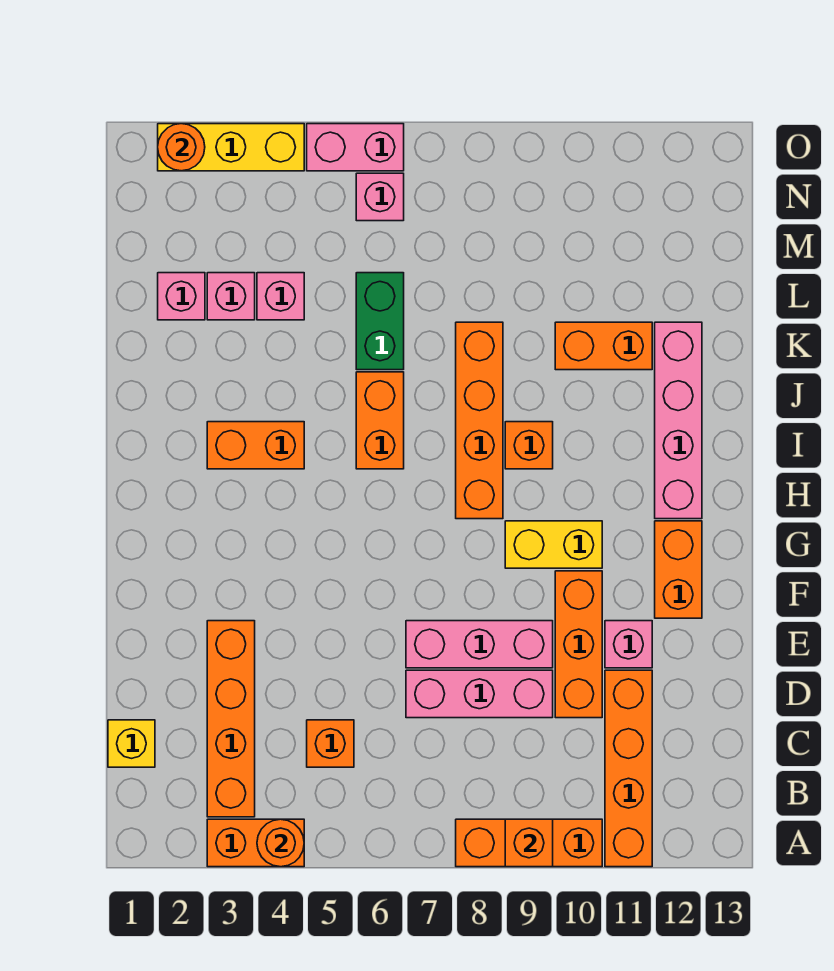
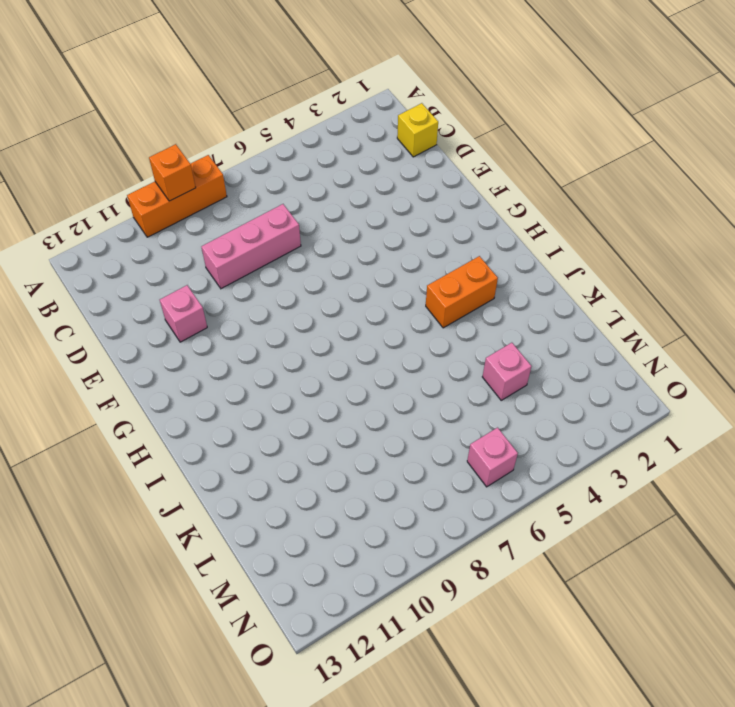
none -> orange brick A3:A4 level 1
none -> orange brick A11:D11 level 1
none -> orange brick B3:E3 level 1

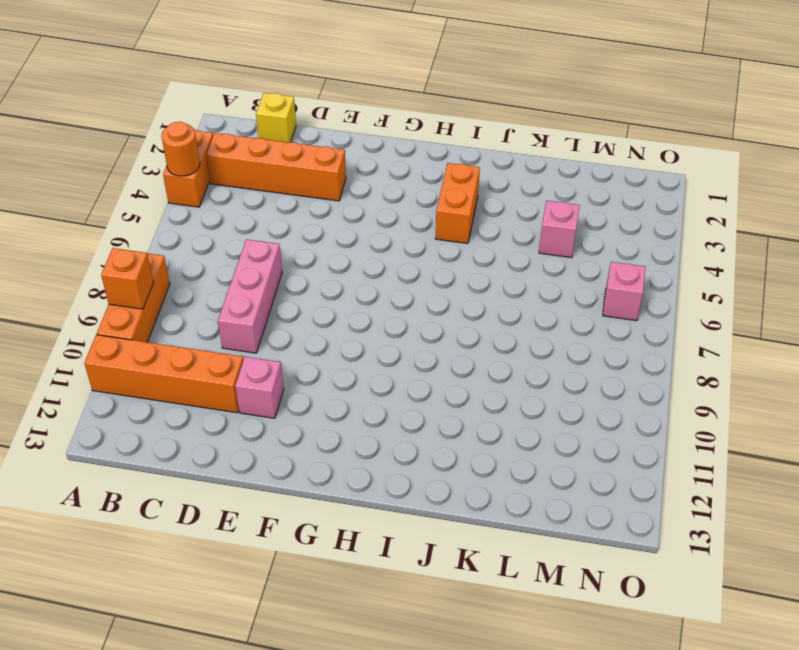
none -> orange brick C5 level 1
none -> orange brick D10:F10 level 1
none -> pink brick E7:E9 level 1

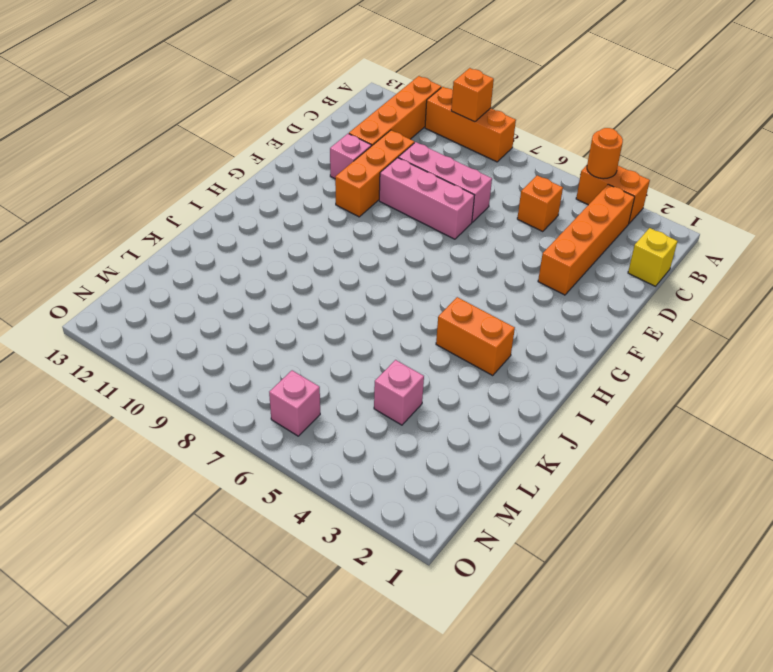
none -> orange brick F12:G12 level 1
none -> yellow brick G9:G10 level 1
none -> orange brick H8:K8 level 1

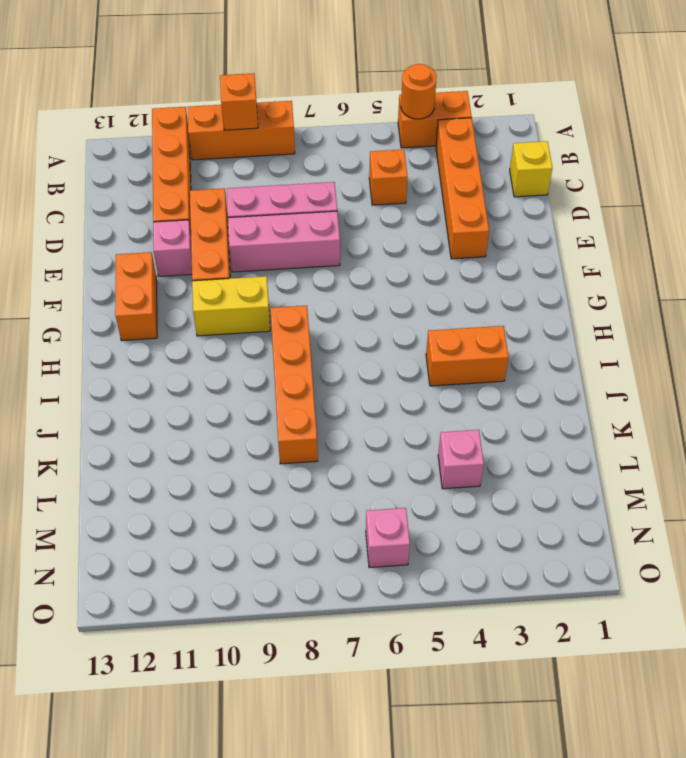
none -> pink brick H12:K12 level 1
none -> orange brick I6:J6 level 1
none -> orange brick I9 level 1

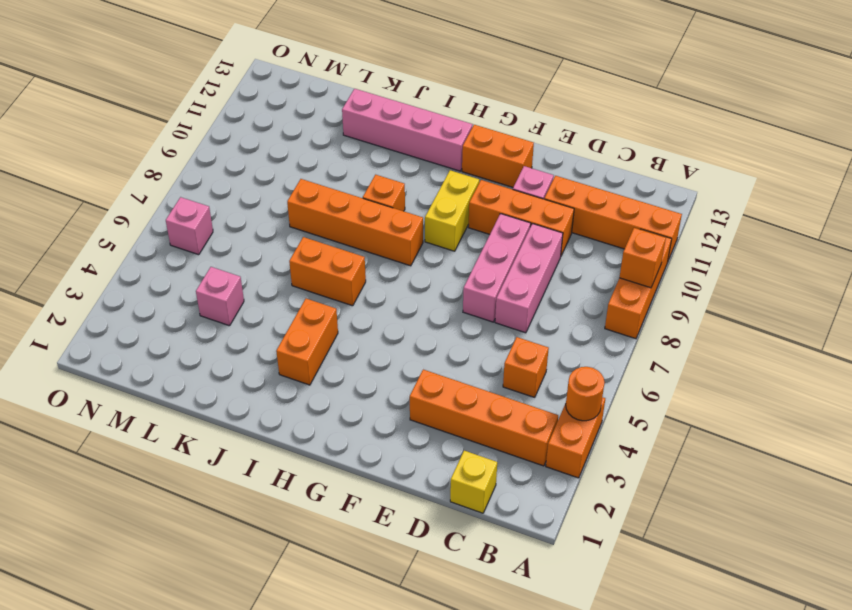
none -> green brick K6:L6 level 1
none -> orange brick K10:K11 level 1
none -> pink brick L2 level 1

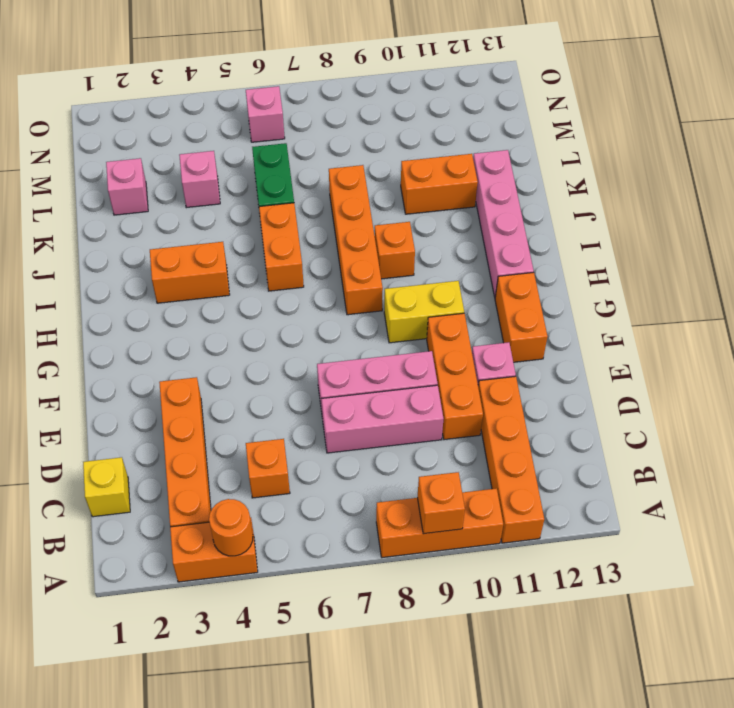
none -> pink brick L3 level 1
none -> yellow brick O2:O4 level 1
none -> pink brick O5:O6 level 1

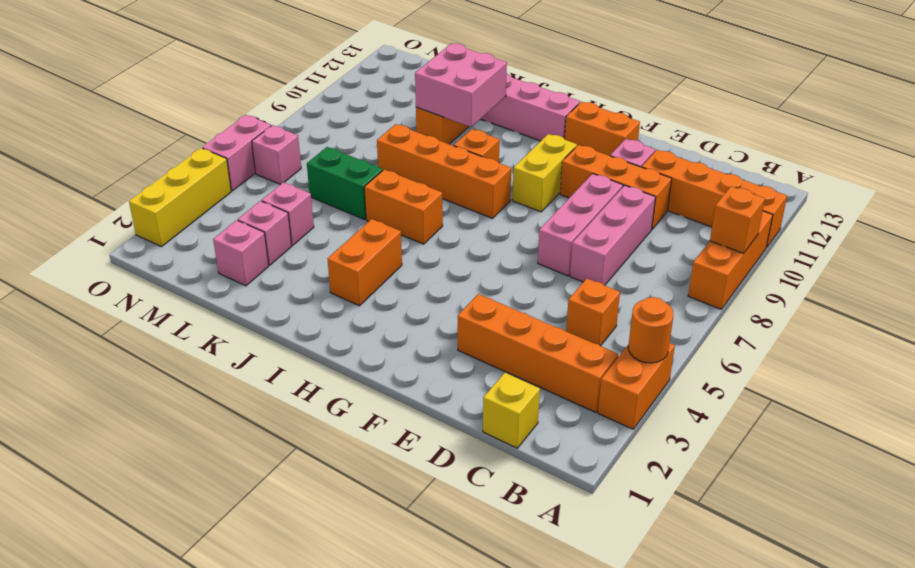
pink brick J10:K11 level 2 -> none
none -> orange round brick O2 level 2

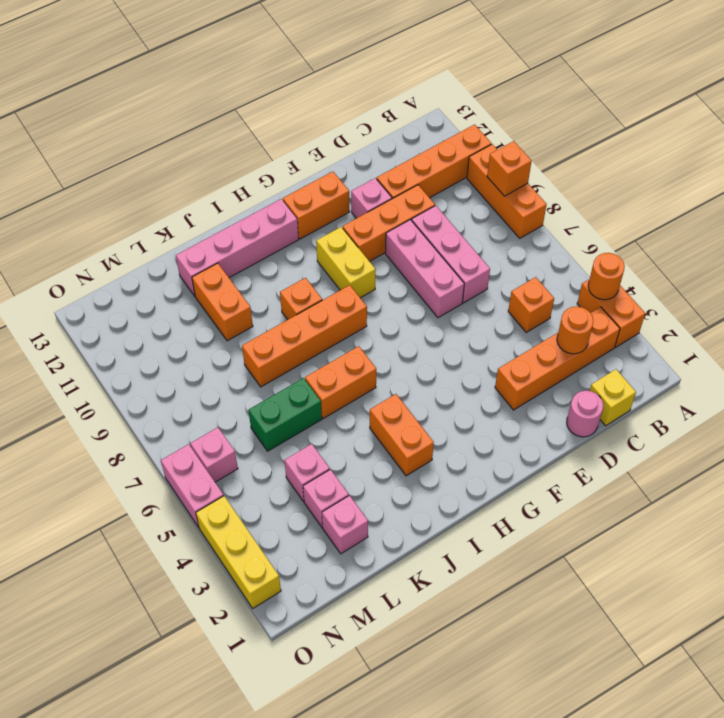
orange round brick C3 level 2 -> orange round brick O2 level 2
pink round brick D1 level 1 -> none

